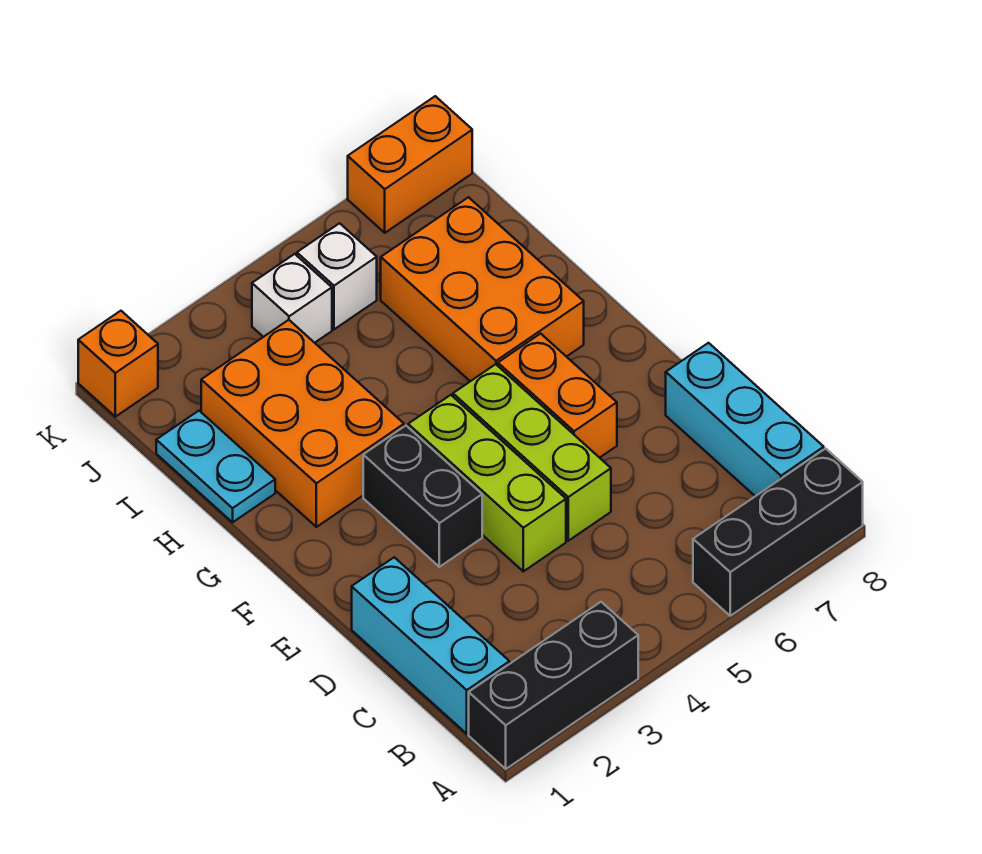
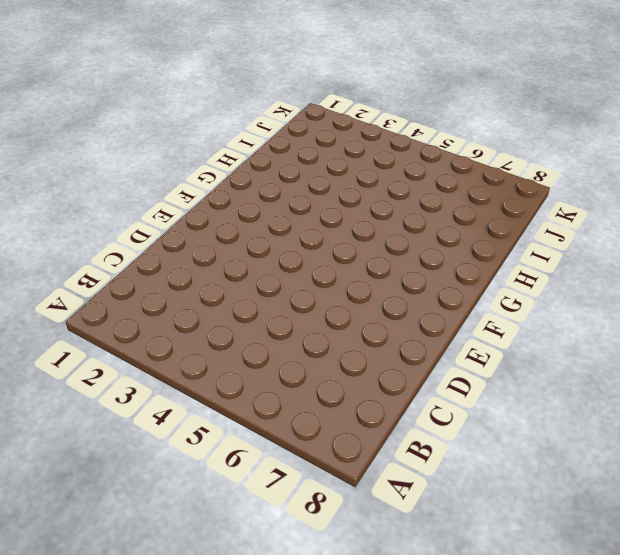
none -> black brick A1:A3 level 1
none -> black brick A6:A8 level 1
none -> cyan brick B1:D1 level 1

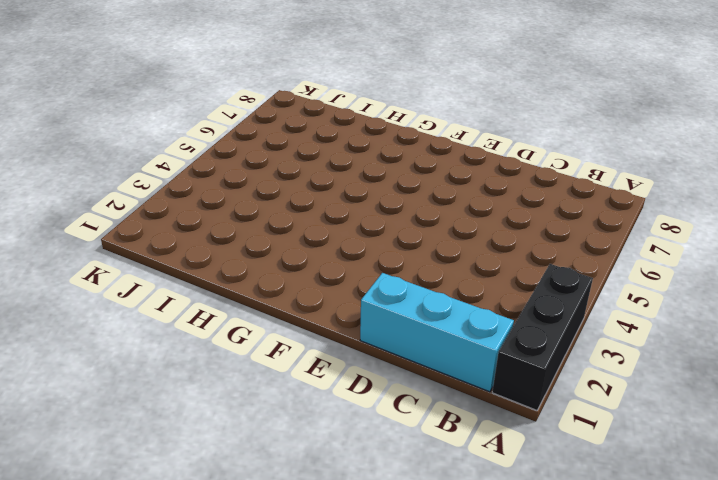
none -> black brick A6:A8 level 1
none -> cyan brick B8:D8 level 1
none -> lime brick D4:F4 level 1

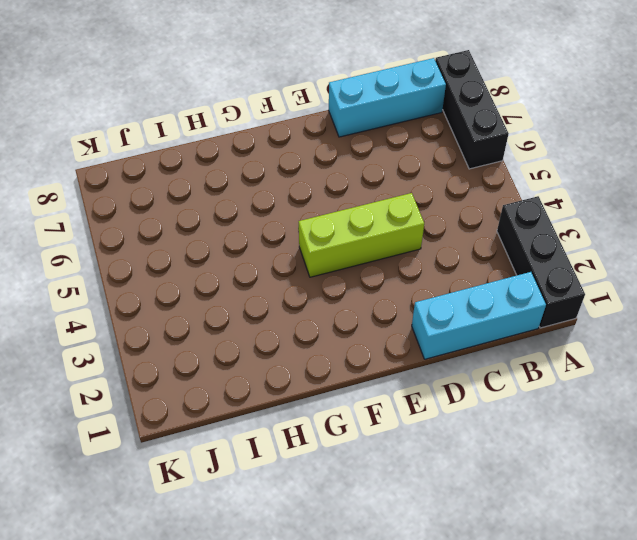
none -> lime brick D5:F5 level 1
none -> black brick E3:F3 level 1
none -> orange brick E6:F6 level 1

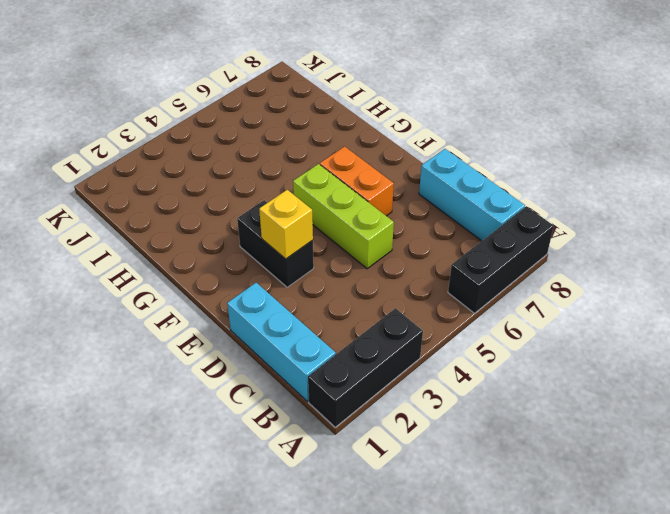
yellow brick E3 level 2 -> none
none -> lime brick D4:F4 level 1
none -> orange brick G2:I3 level 1
none -> orange brick G6:I7 level 1

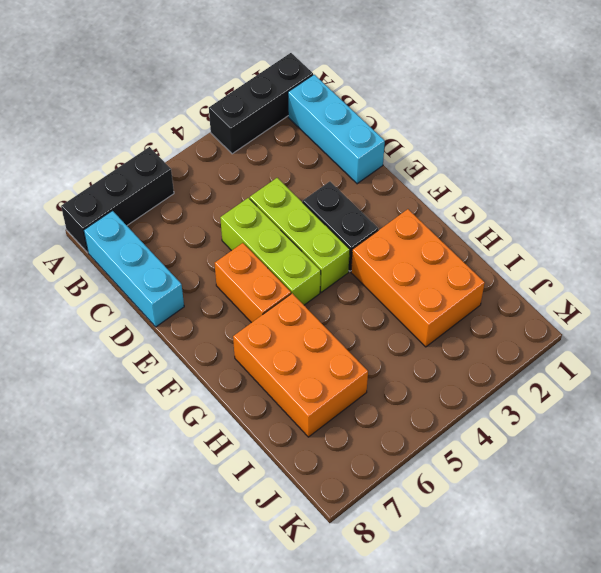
none -> cyan plate H1:I1 level 1
none -> white brick J4 level 1
none -> white brick J5 level 1

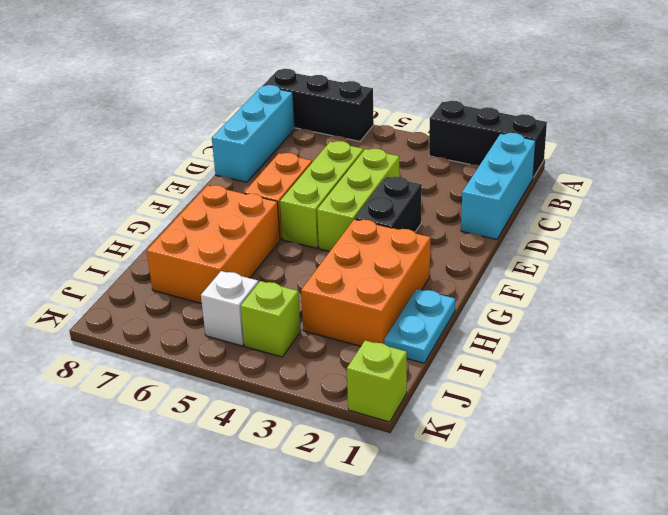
lime brick J4 level 1 -> white brick J4 level 1
lime brick K1 level 1 -> orange brick K1 level 1
none -> orange brick K7:K8 level 1

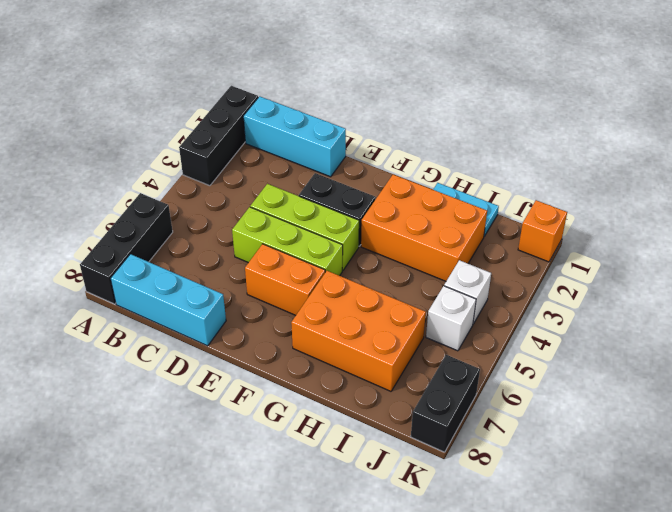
black brick K7:K8 level 1 -> orange brick K7:K8 level 1

